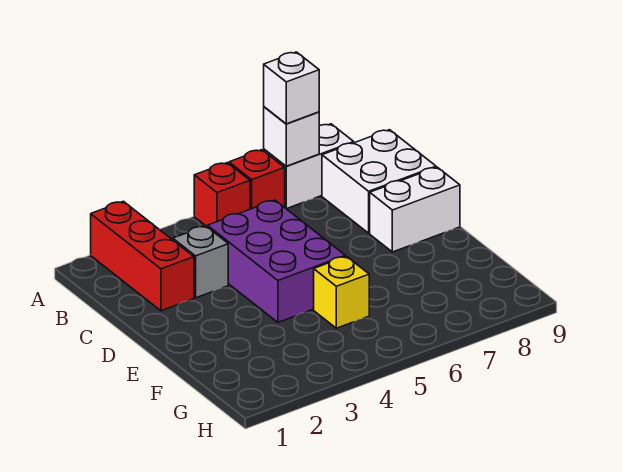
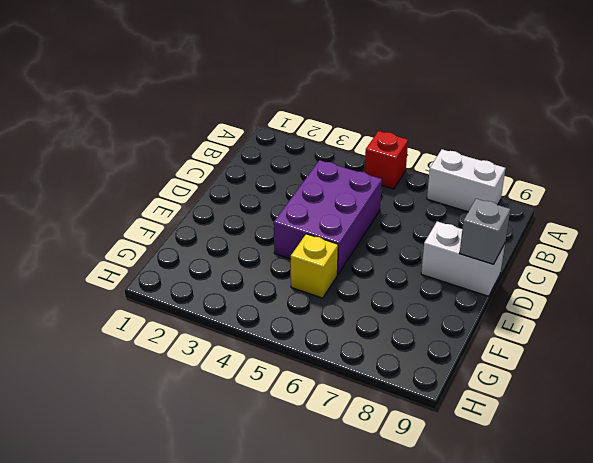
grey brick D9 level 2 -> grey brick C3 level 1
none -> red brick A2:C2 level 1
none -> red brick A6 level 1

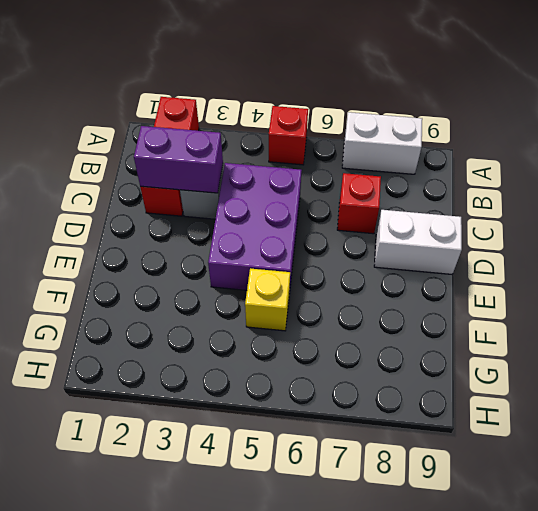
purple brick C2:C3 level 2 -> none
red brick C7 level 1 -> red brick A6 level 1
none -> white brick B8:C9 level 1
none -> white brick A7 level 2

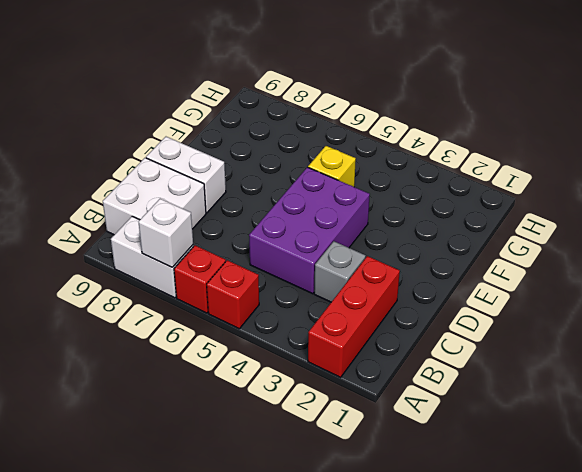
none -> white brick A7 level 3

